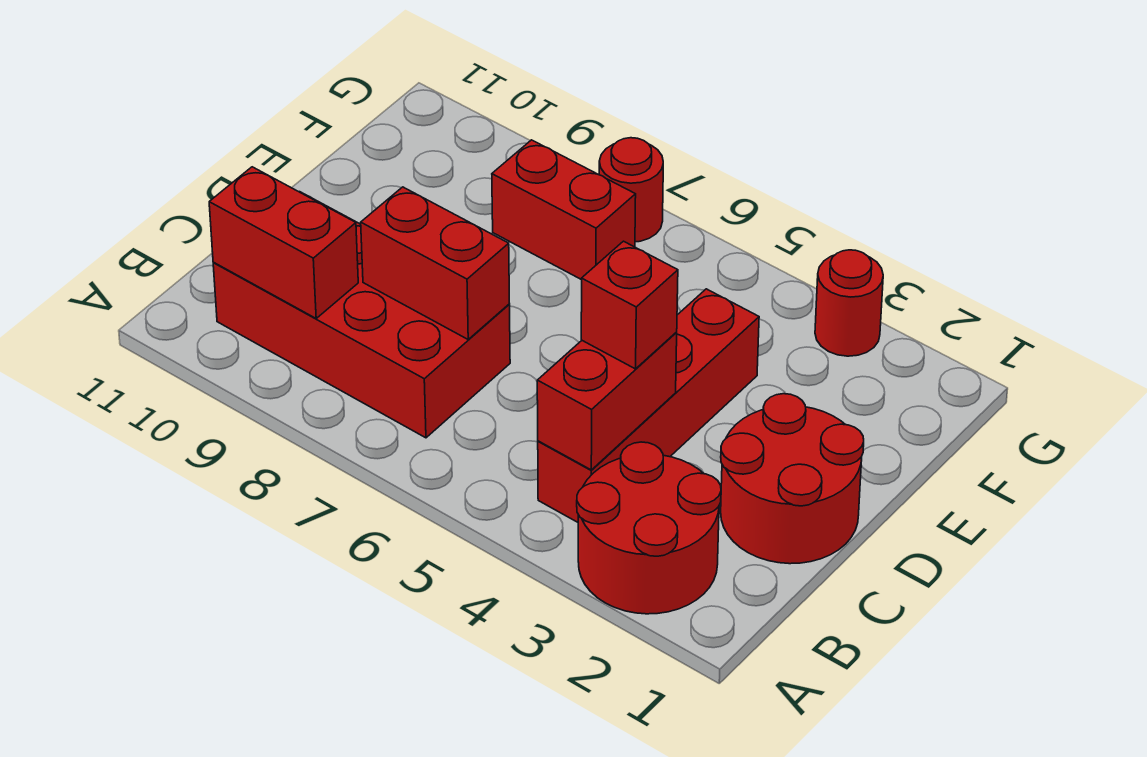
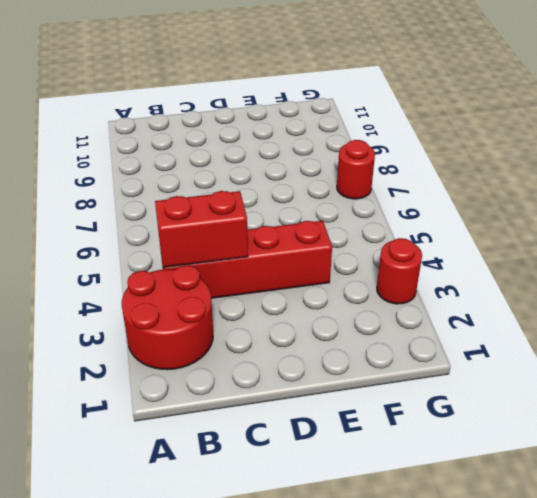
none -> red brick B7:C10 level 1
none -> red round brick C1:D2 level 1

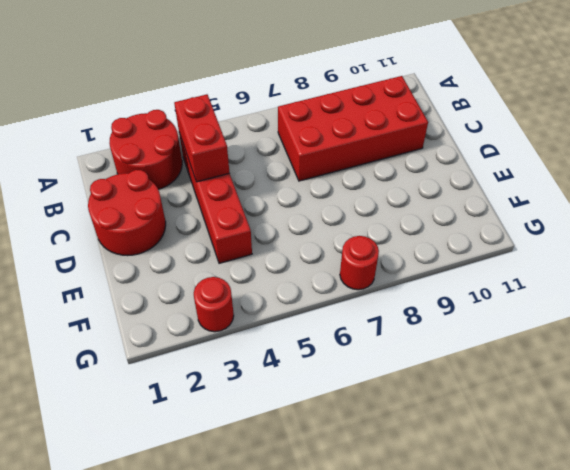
none -> red brick F7:F8 level 1
none -> red brick B9:B10 level 2

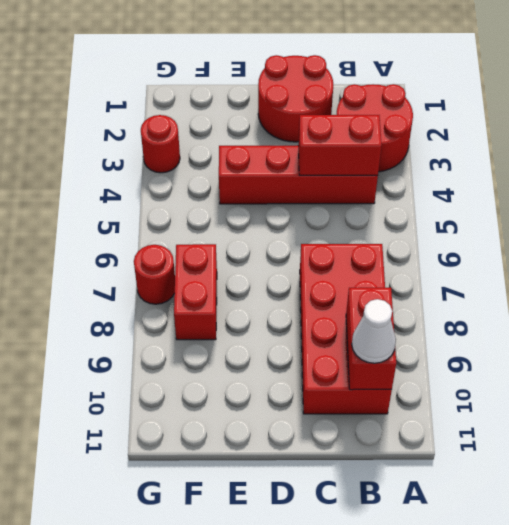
white cone B10 level 3 -> none
none -> red brick C7:C8 level 2
none -> red brick C4 level 3

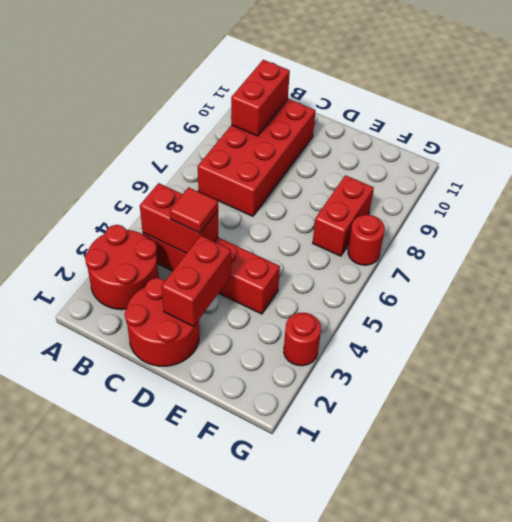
red tile C4 level 3 -> red brick C4 level 3
red brick D2:D3 level 2 -> red brick C7:C8 level 2

